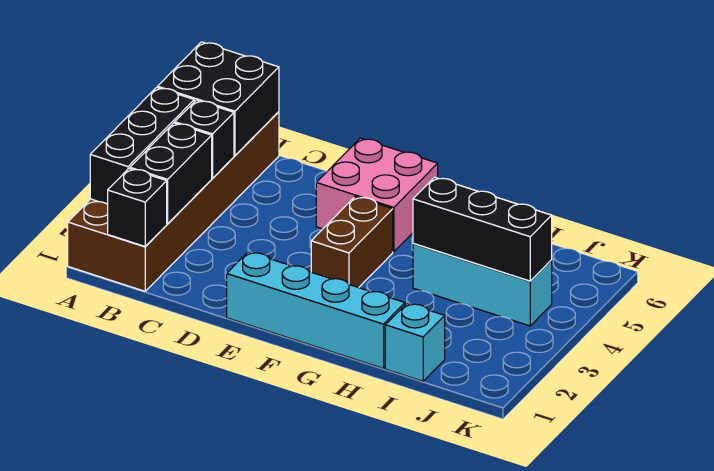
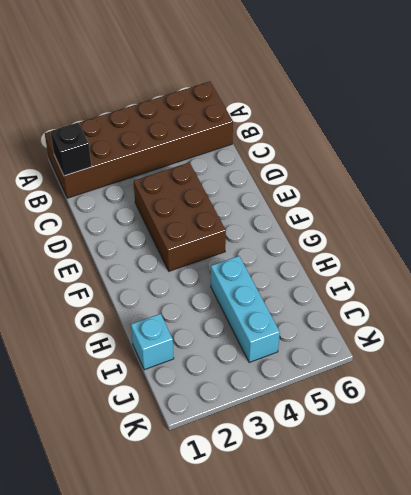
brown brick D3:F4 level 1 -> brown brick F3:F4 level 1
none -> cyan brick E1:H1 level 1
none -> pink brick E5:F6 level 1
none -> black brick A2:A4 level 2

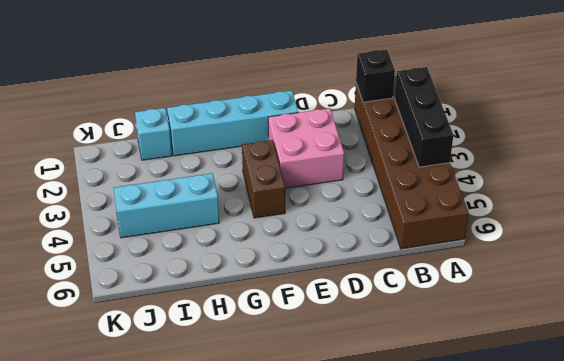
pink brick D2:E3 level 1 -> pink brick E5:F6 level 1
none -> black brick A5:B6 level 2
none -> black brick B2:B3 level 2
none -> black brick B4 level 2

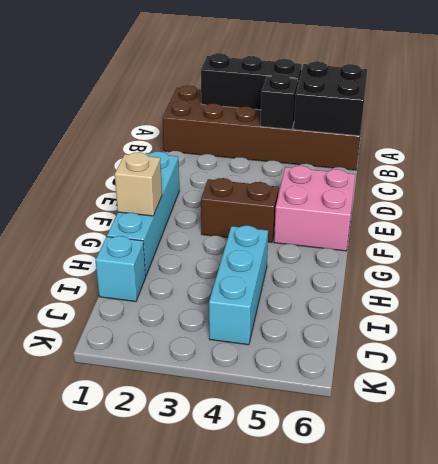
tan brick G1 level 2 -> none
none -> black brick B1 level 2
none -> black brick B2:B3 level 2
none -> black brick H4:J4 level 2

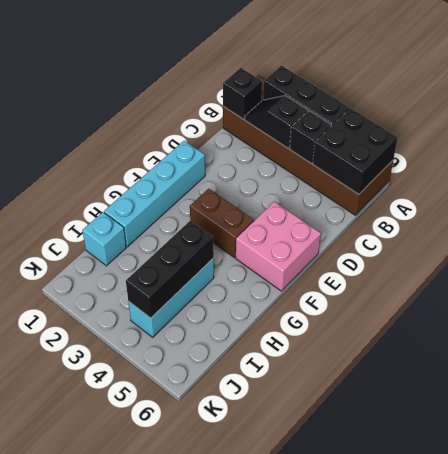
black slope B2:B3 level 2 top 3 -> black brick B2:B3 level 2

